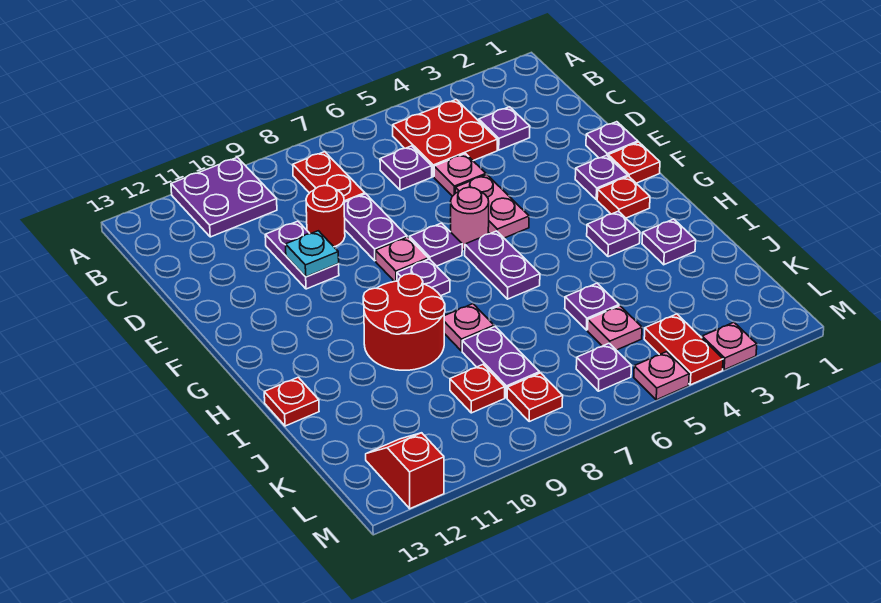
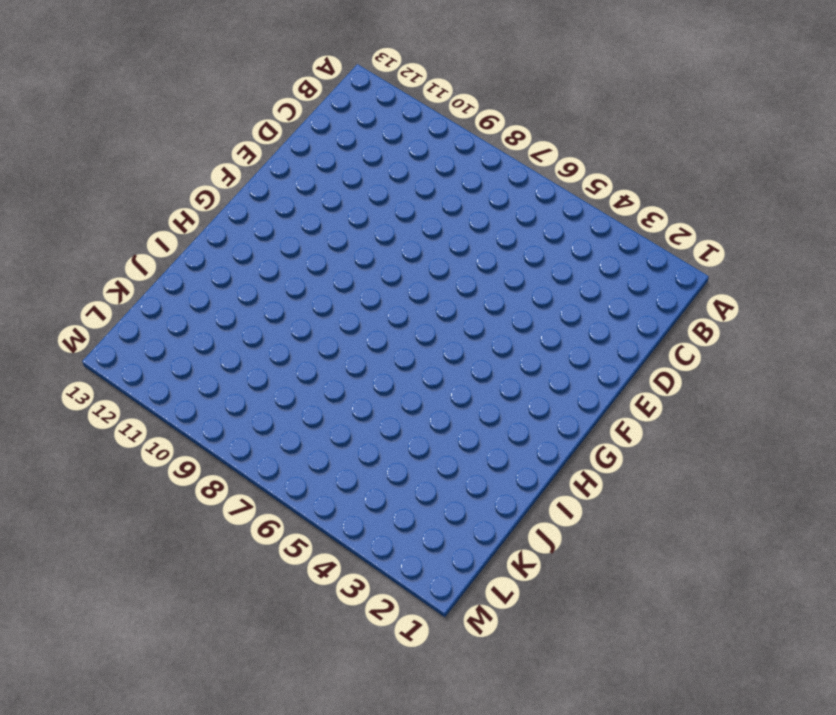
none -> purple plate A10:B11 level 1
none -> red plate B4:C5 level 1
none -> red plate B8:C8 level 1
none -> purple plate C3 level 1

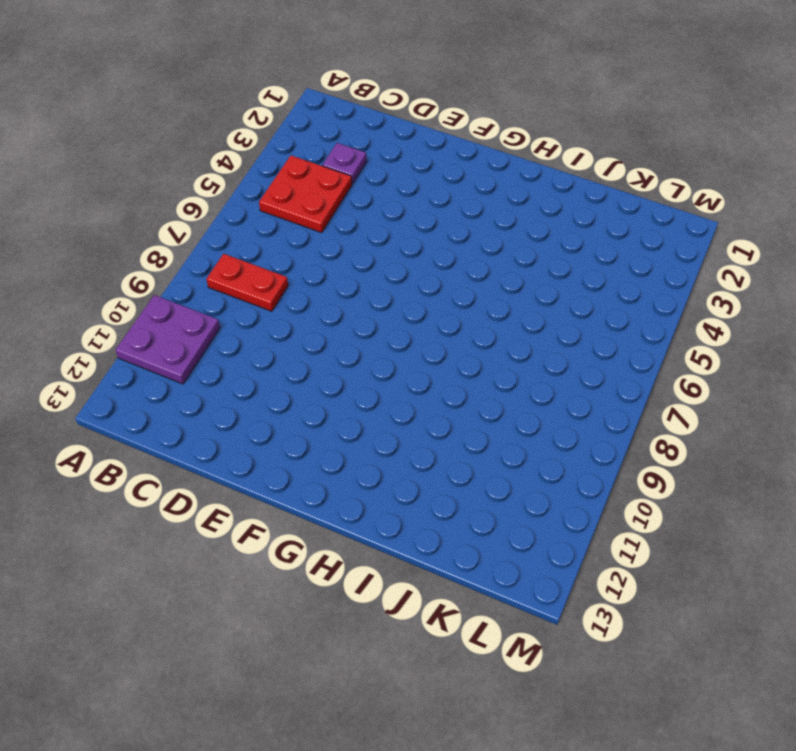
none -> purple plate C6 level 1
none -> pink plate D5 level 1
none -> purple plate D8:E8 level 1
none -> red round brick D9 level 1

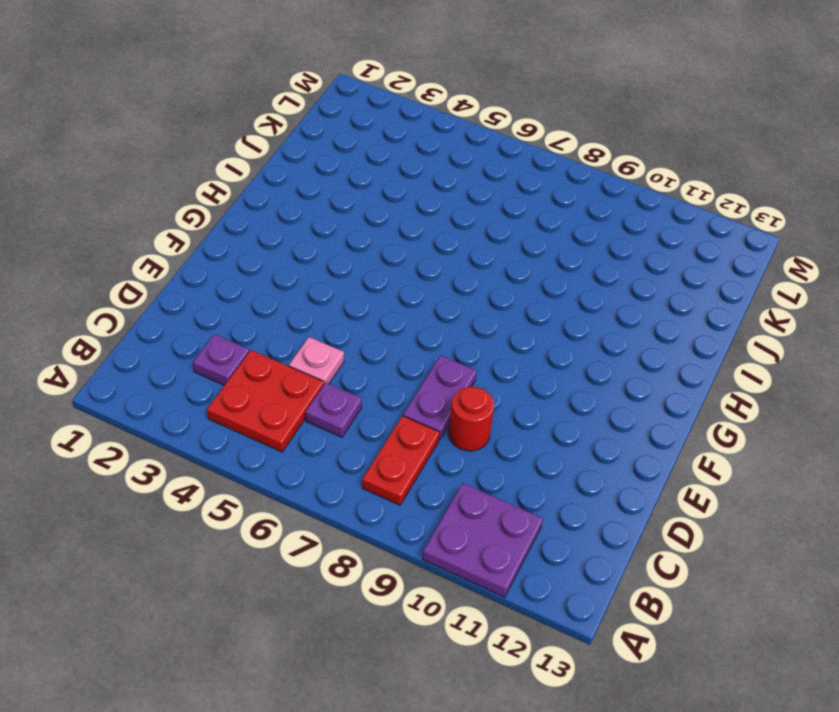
none -> purple plate D10:E10 level 1
none -> purple plate E1 level 1
none -> pink plate E5:F5 level 1
none -> red plate F1 level 1

